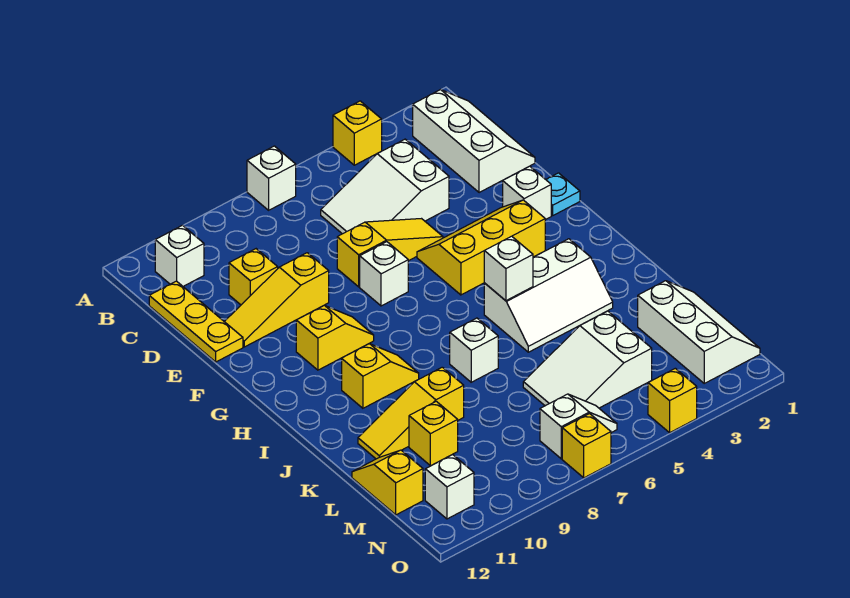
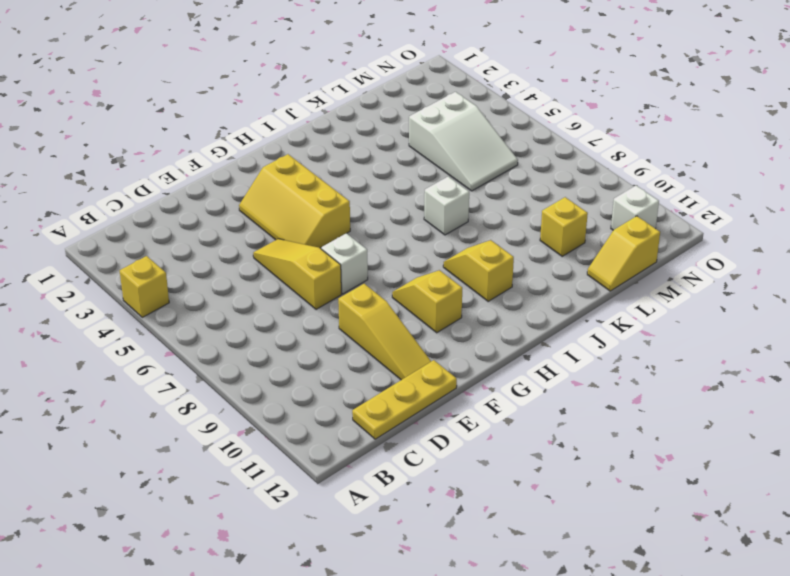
none -> white brick A7 level 1
none -> white slope B1:D2 level 1 top 2
none -> white brick B11 level 1

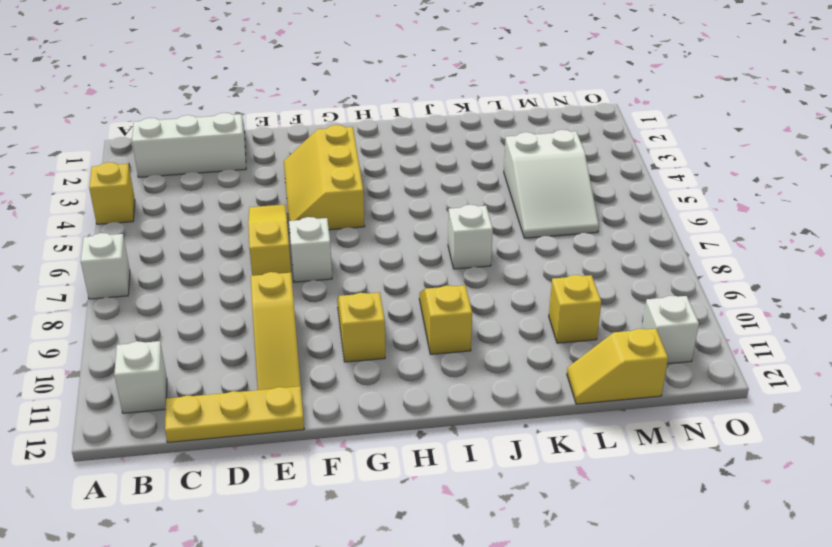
none -> white slope C4:D6 level 1 top 4
none -> yellow brick D10 level 1
none -> cyan plate F1 level 1

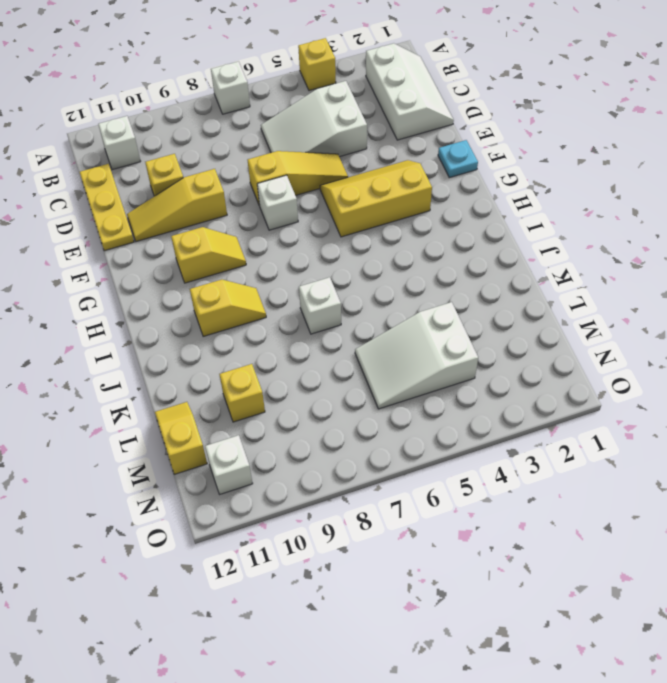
none -> white brick F2 level 1
none -> white slope I3:J5 level 1 top I
none -> yellow slope K9:K11 level 1 top 9

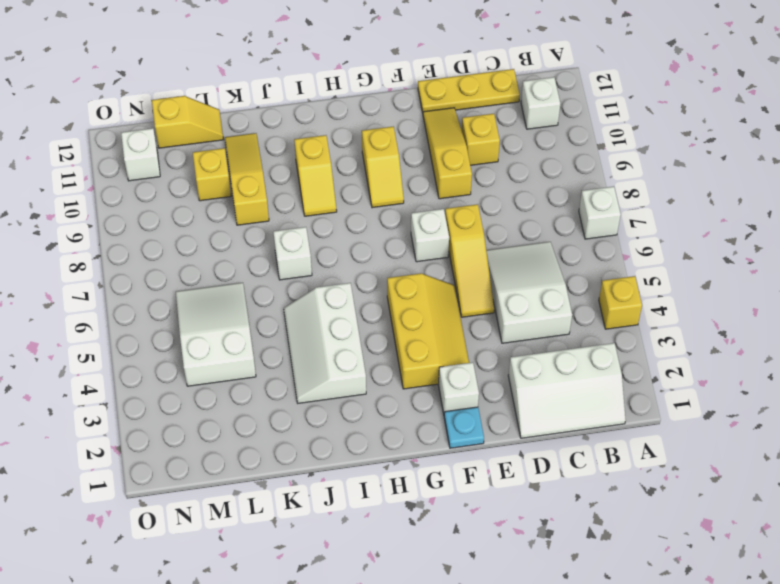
none -> white slope L1:N2 level 1 top 2
none -> white slope N6:N7 level 1 top 7
none -> yellow brick O4 level 1

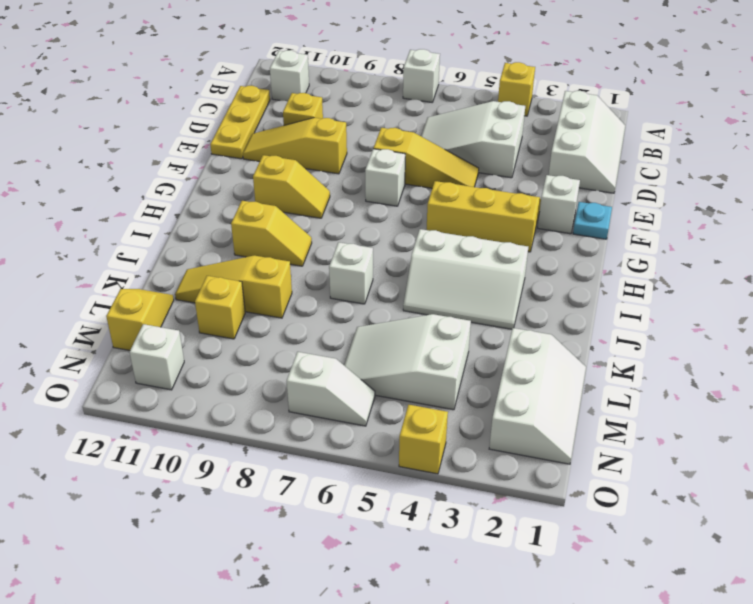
none -> yellow brick O7 level 1
none -> white brick I5 level 2

